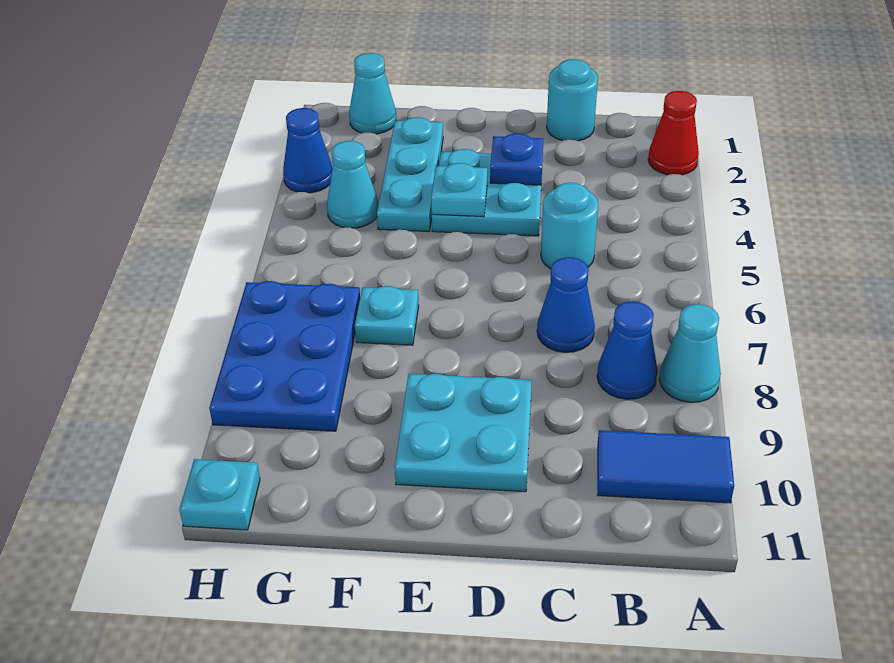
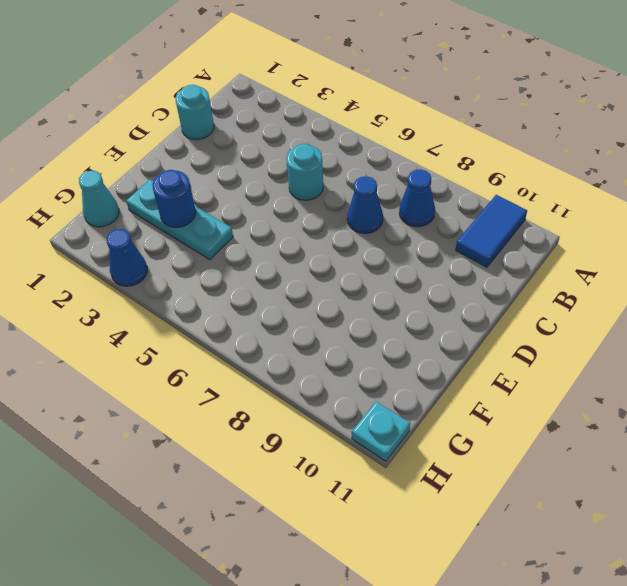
blue round brick F3 level 2 -> none
none -> red cone A2 level 1
none -> cyan cone A8 level 1
none -> cyan plate D3:E4 level 1

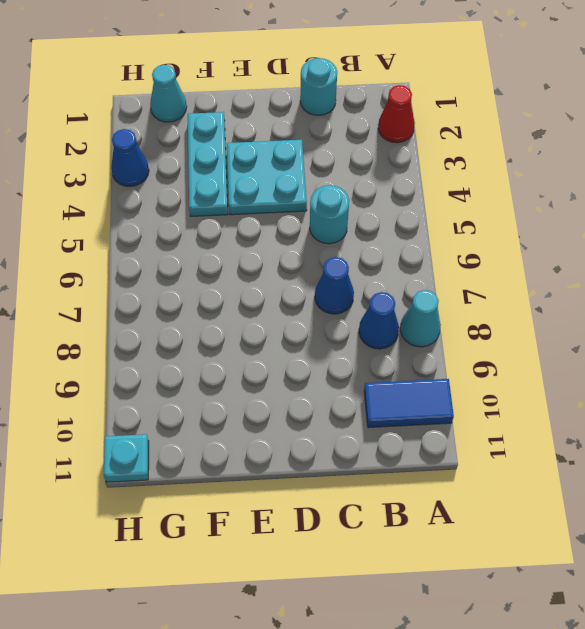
none -> cyan plate D9:E10 level 1
none -> cyan plate F7 level 1
none -> cyan cone G4 level 1

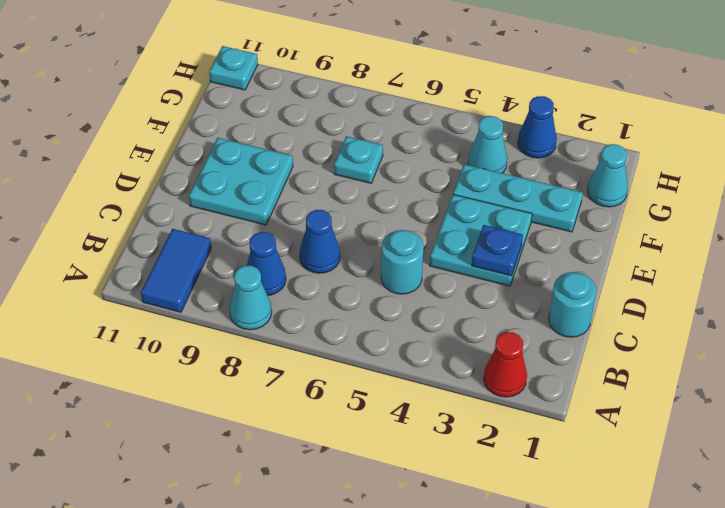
none -> blue plate G7:H9 level 1
none -> cyan plate E4 level 2

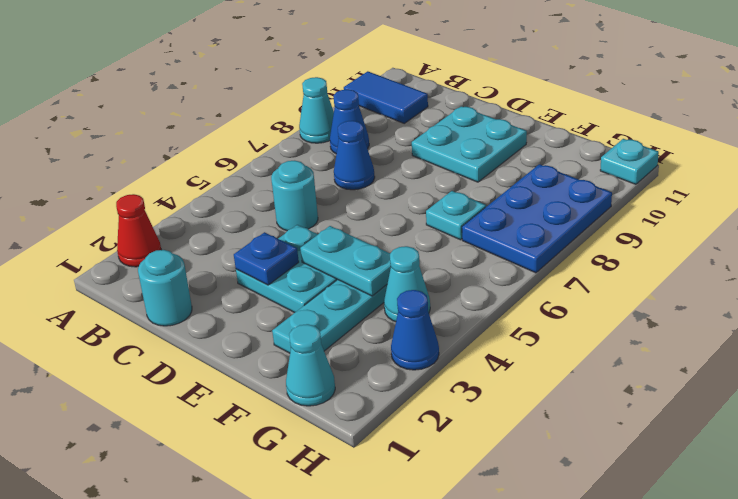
cyan plate E4:F4 level 2 -> cyan plate E4 level 2

